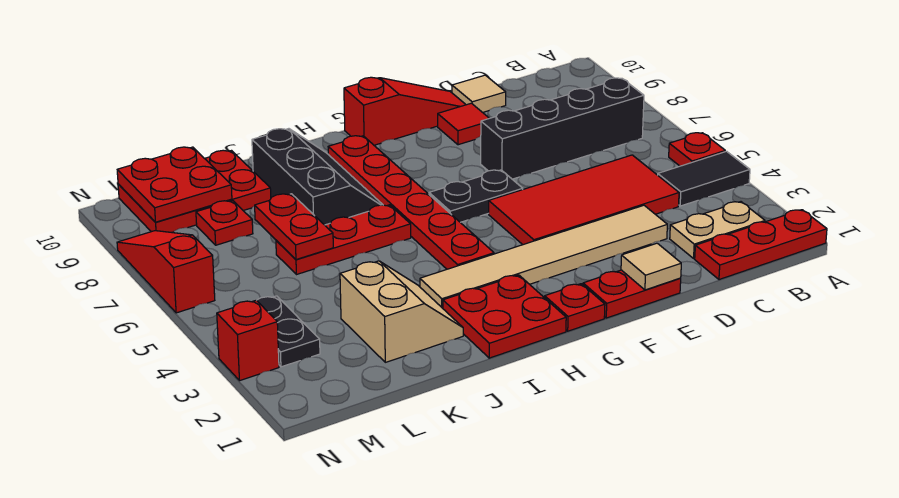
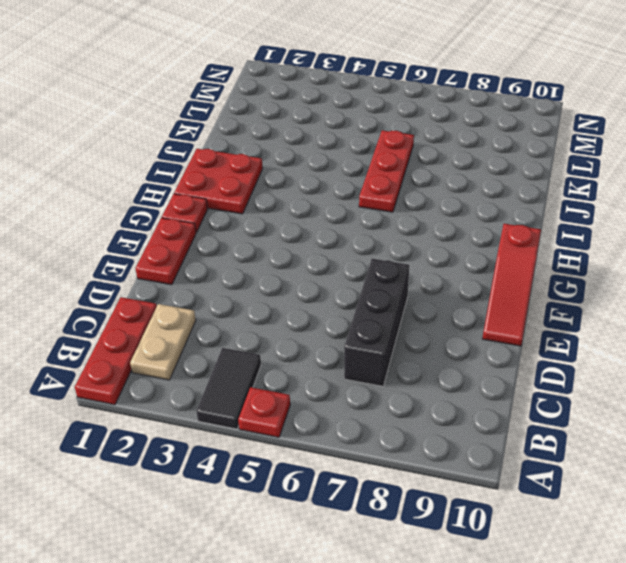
black brick C7:E7 level 1 -> black brick B7:E7 level 1
none -> red tile C4:F5 level 1
none -> tan tile D3:I3 level 1
none -> tan tile D10 level 1

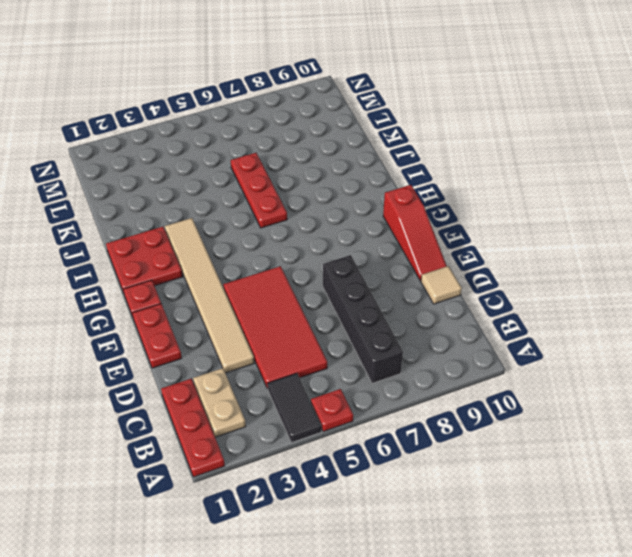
none -> red tile E9 level 1
none -> black plate F6:G6 level 1
none -> red plate H4:H9 level 1

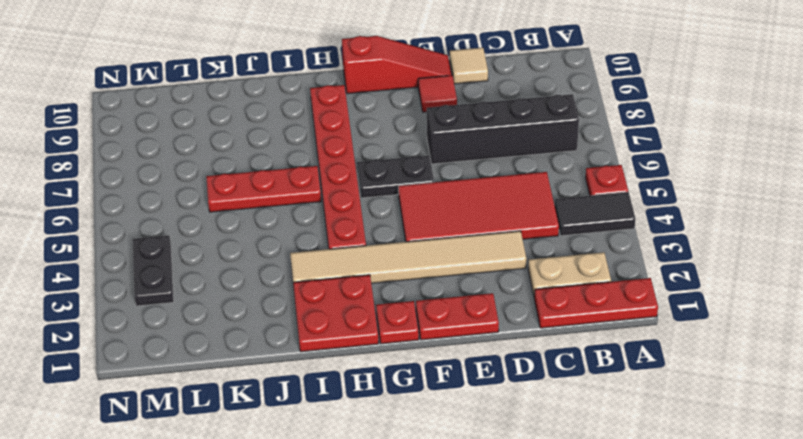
none -> black slope I7:J9 level 1 top J
none -> tan slope J2:K3 level 1 top K
none -> red plate K9:M10 level 1

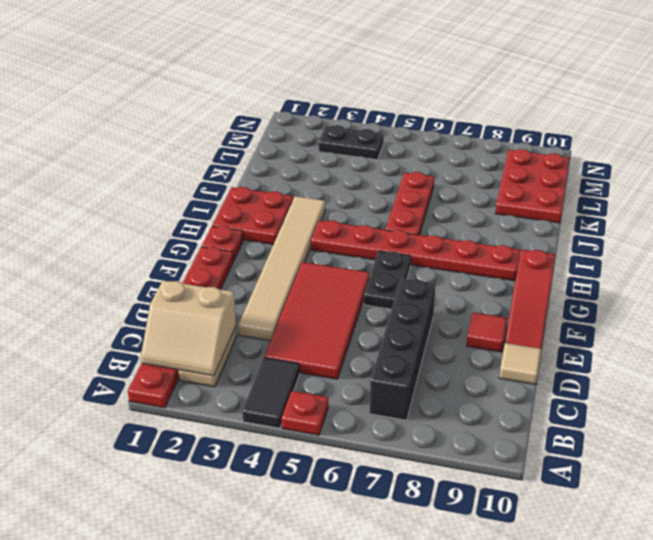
tan slope B1:C2 level 2 top C -> tan slope J2:K3 level 1 top K
none -> black slope I7:J9 level 1 top J
none -> red plate L8 level 1
none -> red brick N3 level 1

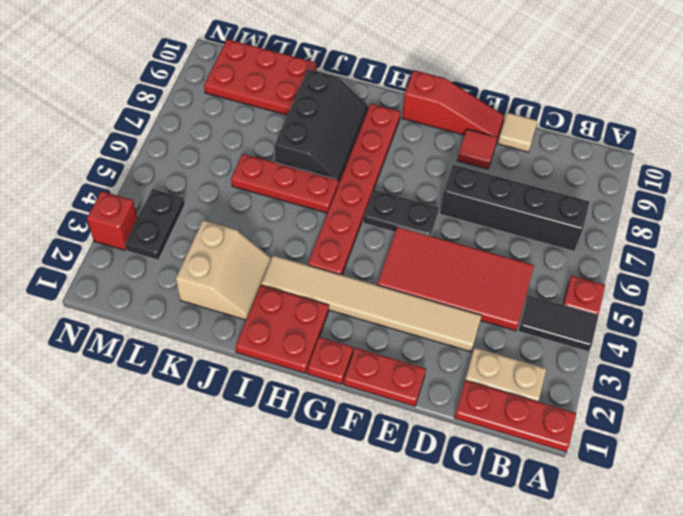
none -> red plate L8 level 1
none -> red slope N6:N8 level 1 top 6
none -> tan tile E1 level 2

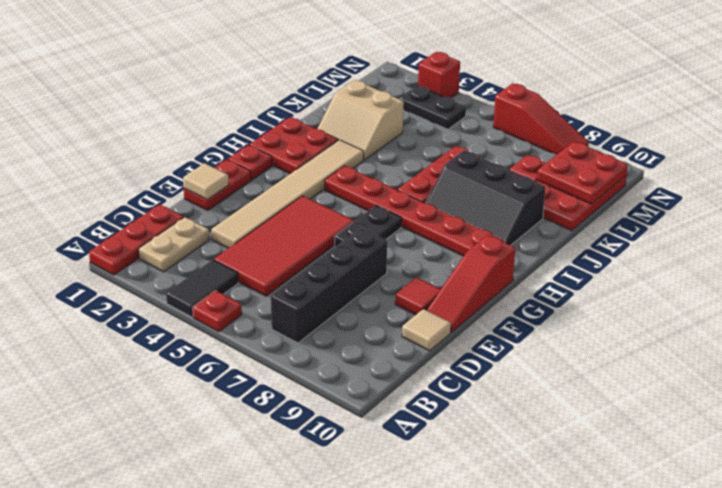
none -> red plate K6:K7 level 2

